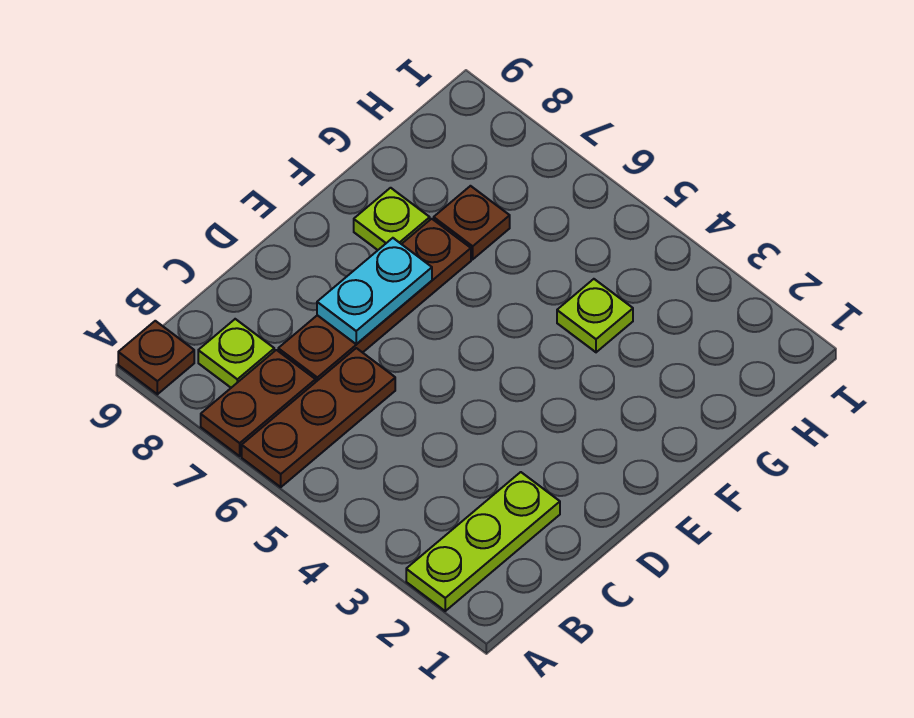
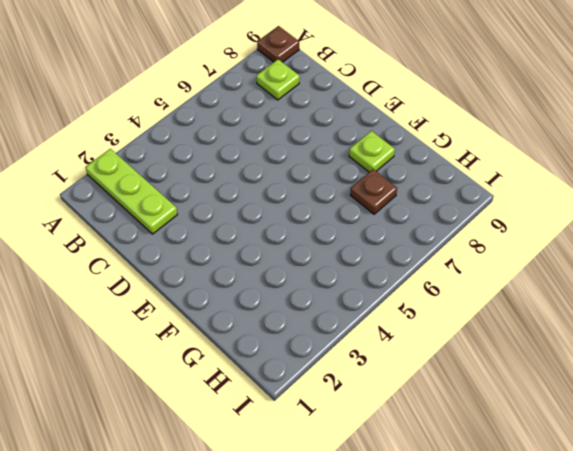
none -> brown plate A6:C6 level 1
none -> brown plate A7:B7 level 1

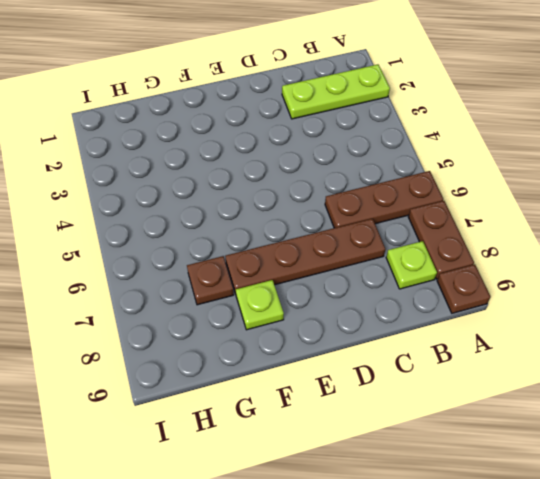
brown plate A7:A8 level 1 -> brown plate A7:B7 level 1
none -> lime plate G4 level 1
none -> cyan plate D7:E7 level 2

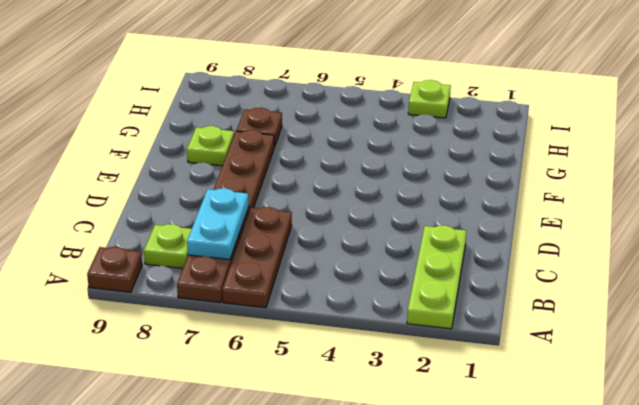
cyan plate B7:C7 level 2 -> cyan plate D7:E7 level 2
lime plate I3 level 1 -> lime plate G4 level 1

